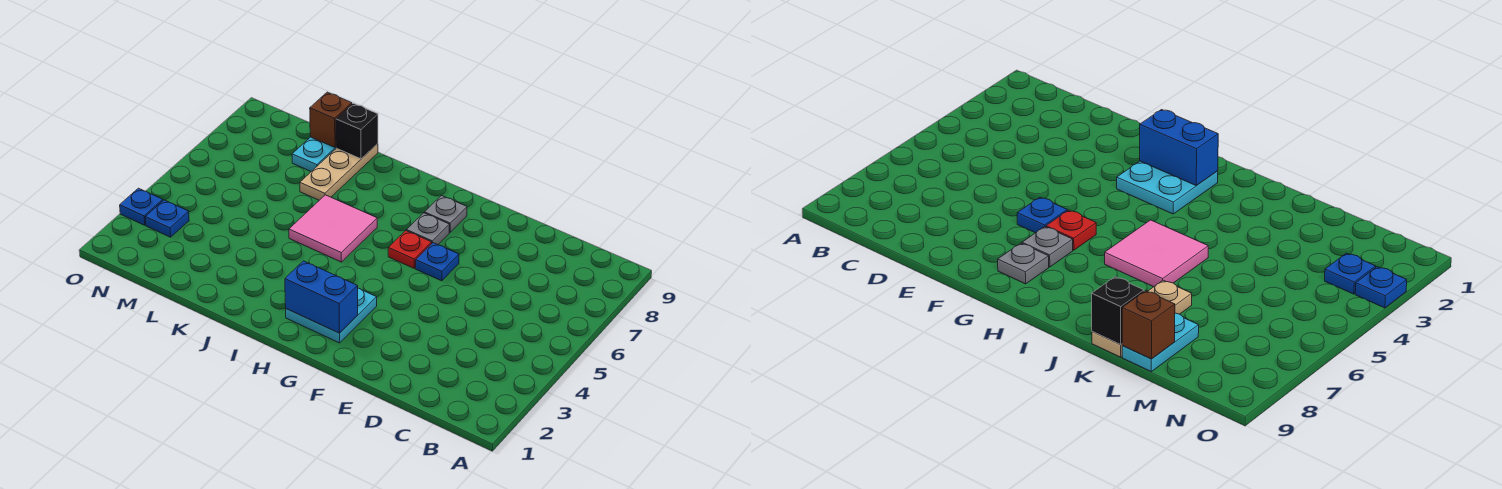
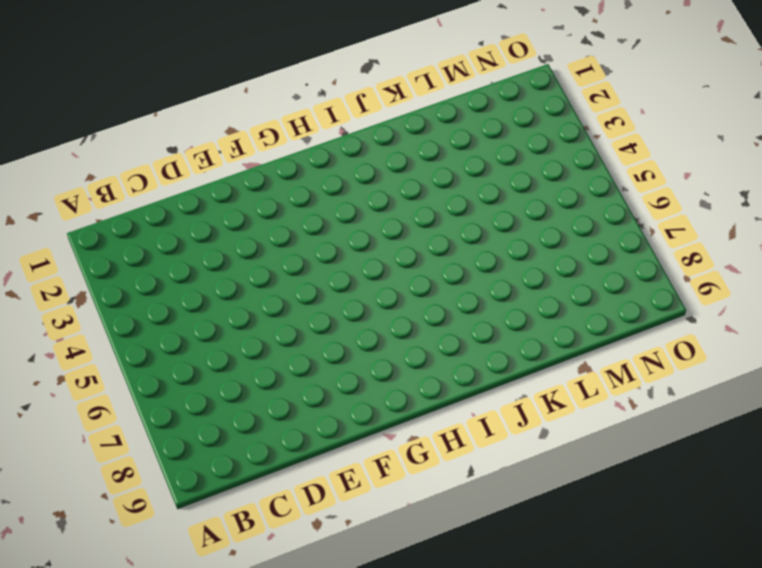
none -> blue plate F6 level 1
none -> cyan plate G2:H3 level 1
none -> red plate G6 level 1

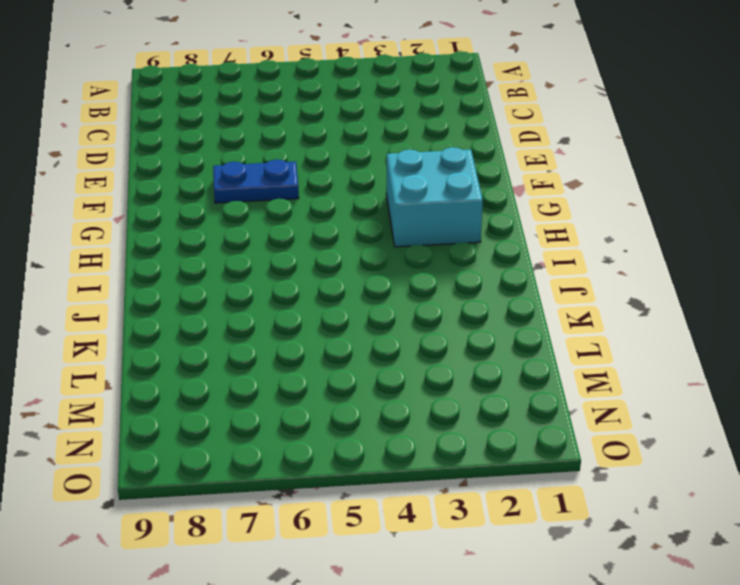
blue plate F6:F7 level 1 -> blue plate F6 level 1
cyan brick G2:H3 level 1 -> cyan plate G2:H3 level 1
none -> red plate G6 level 1
none -> grey plate G7 level 1
none -> grey plate G8 level 1

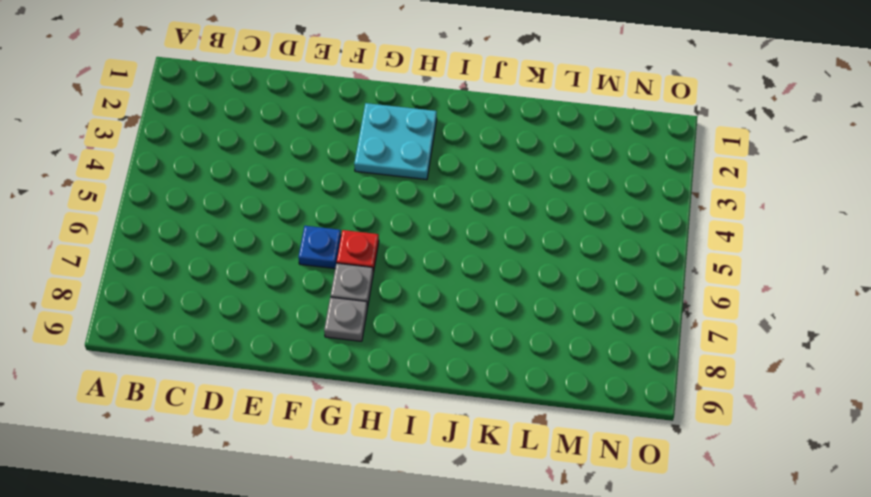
none -> pink tile I5:J6 level 1
none -> tan plate K7:K9 level 1
none -> cyan plate L8:L9 level 1

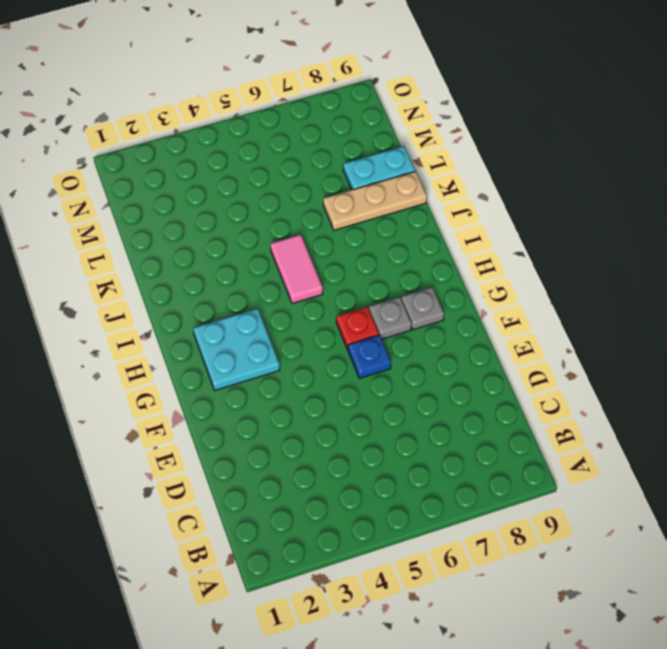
pink tile I5:J5 level 1 -> pink tile I5:J6 level 1
none -> blue plate N3 level 1
none -> blue plate O3 level 1
none -> blue brick G2:H2 level 2

